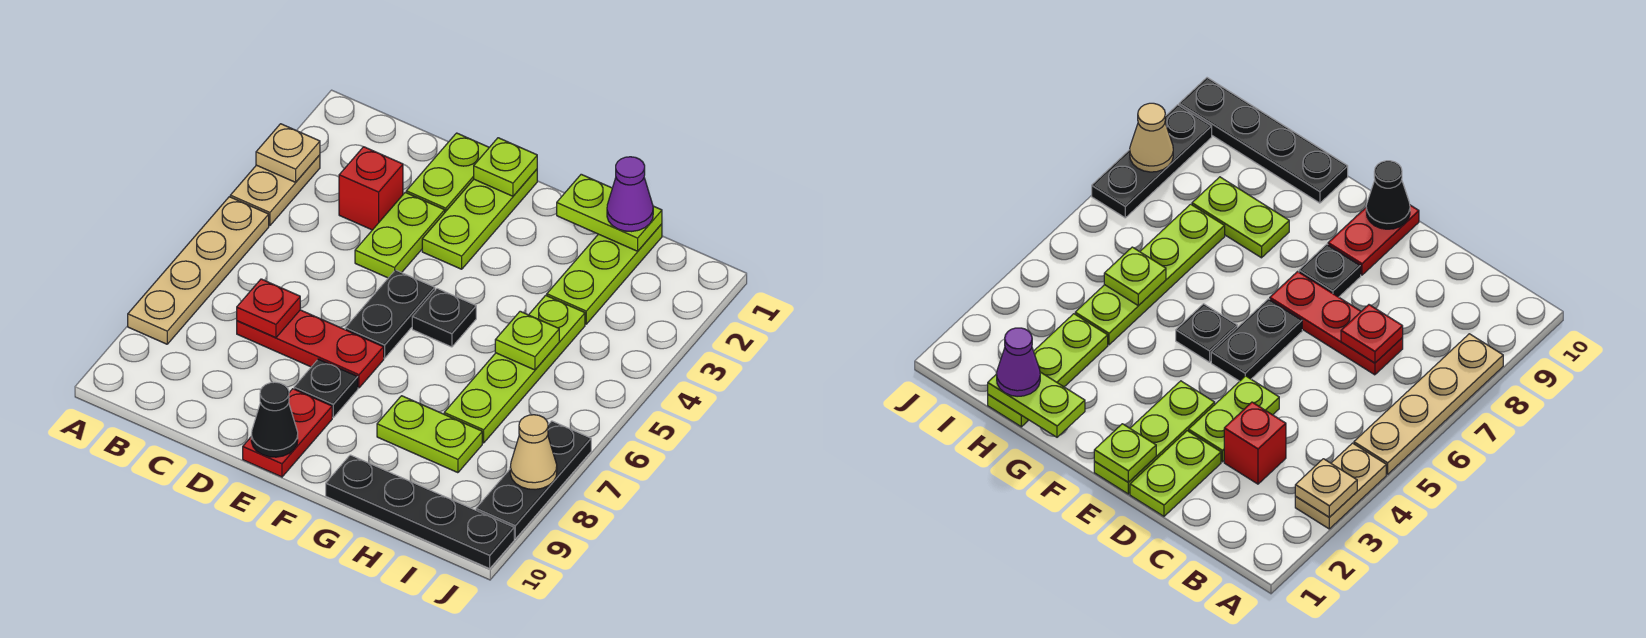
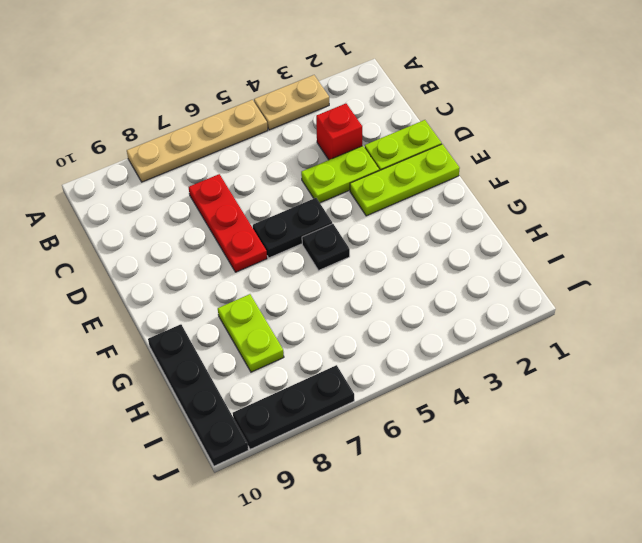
none -> black plate E8 level 1
none -> red plate E9:E10 level 1
none -> lime plate H1:H3 level 1

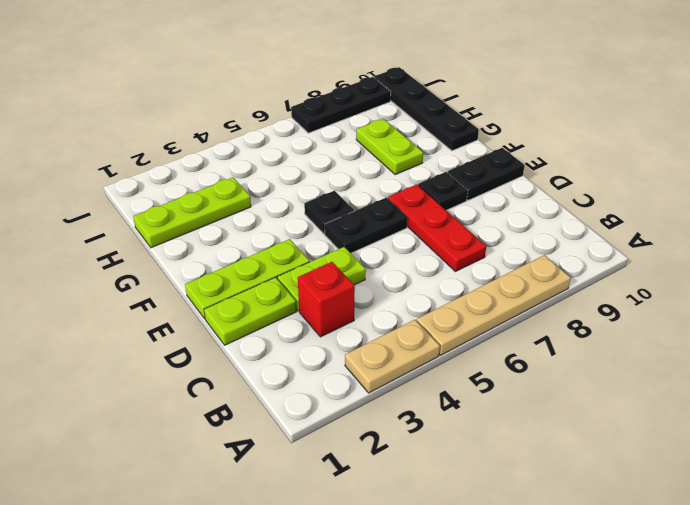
black plate E9:E10 level 1 -> red plate E9:E10 level 1
none -> lime plate H4:H7 level 1
none -> tan plate A3 level 2
none -> red plate C7 level 2

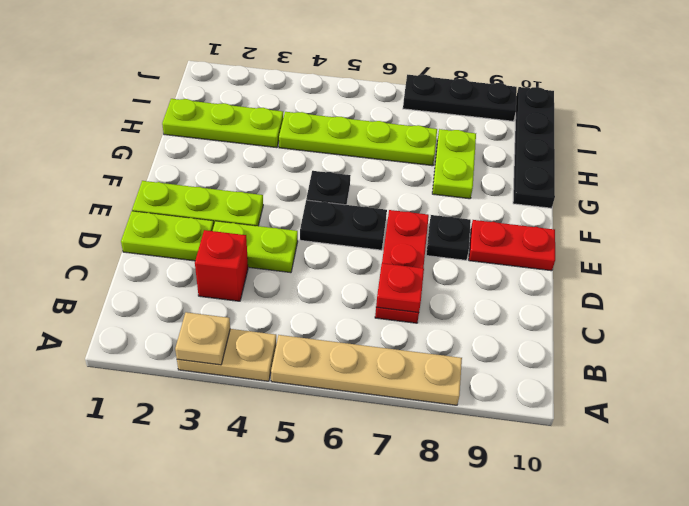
none -> lime plate E1 level 2
none -> black cone E10 level 2
none -> lime plate G1:H1 level 2

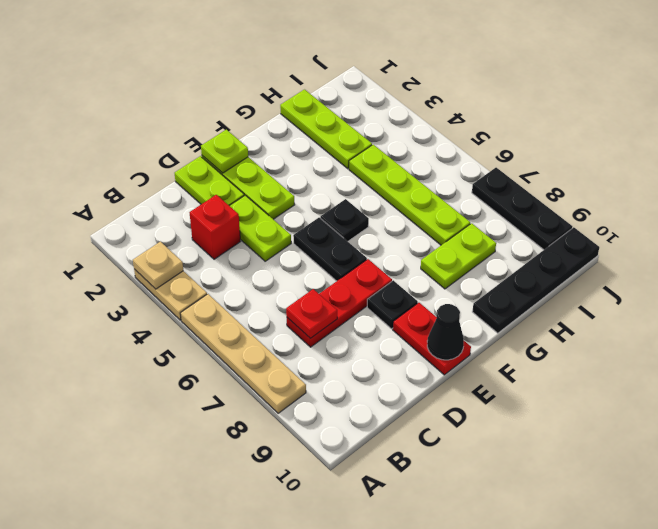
none -> lime plate G1:H1 level 2
none -> lime plate H5 level 2
none -> tan cone J8 level 2

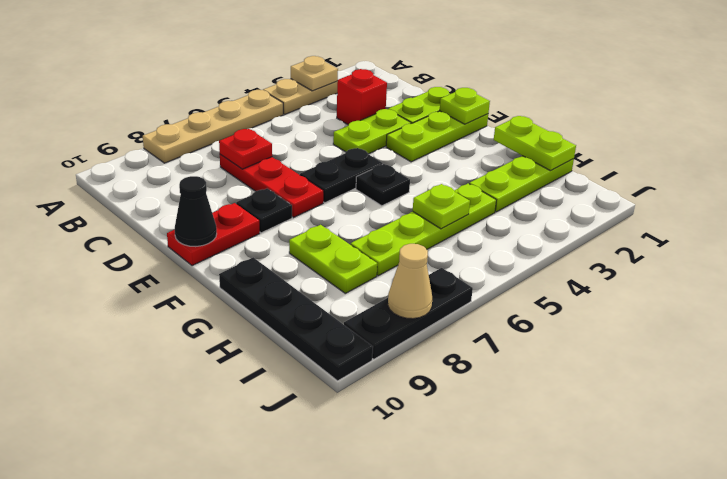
none -> purple cone H1 level 3

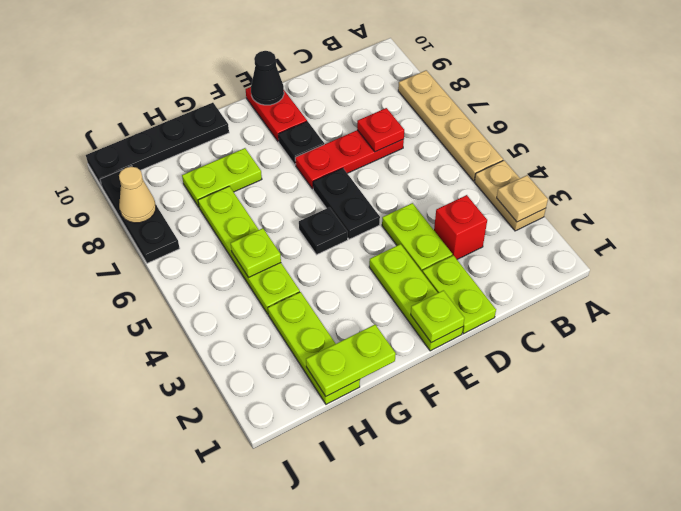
none -> purple cone H1 level 3

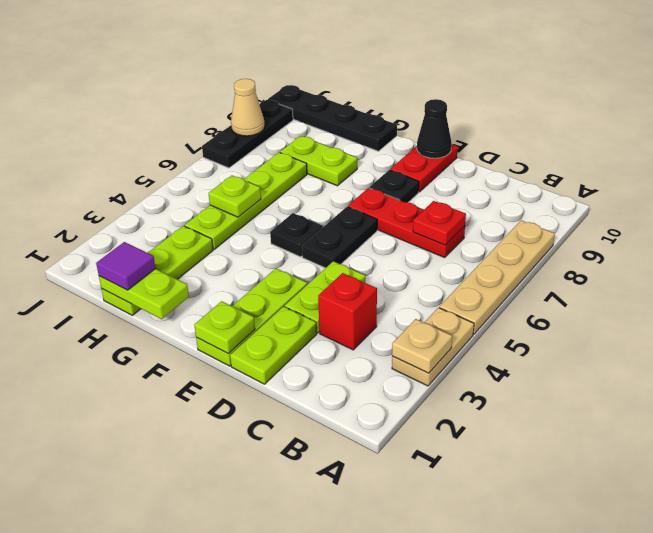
purple tile H1 level 3 -> purple cone H1 level 3

